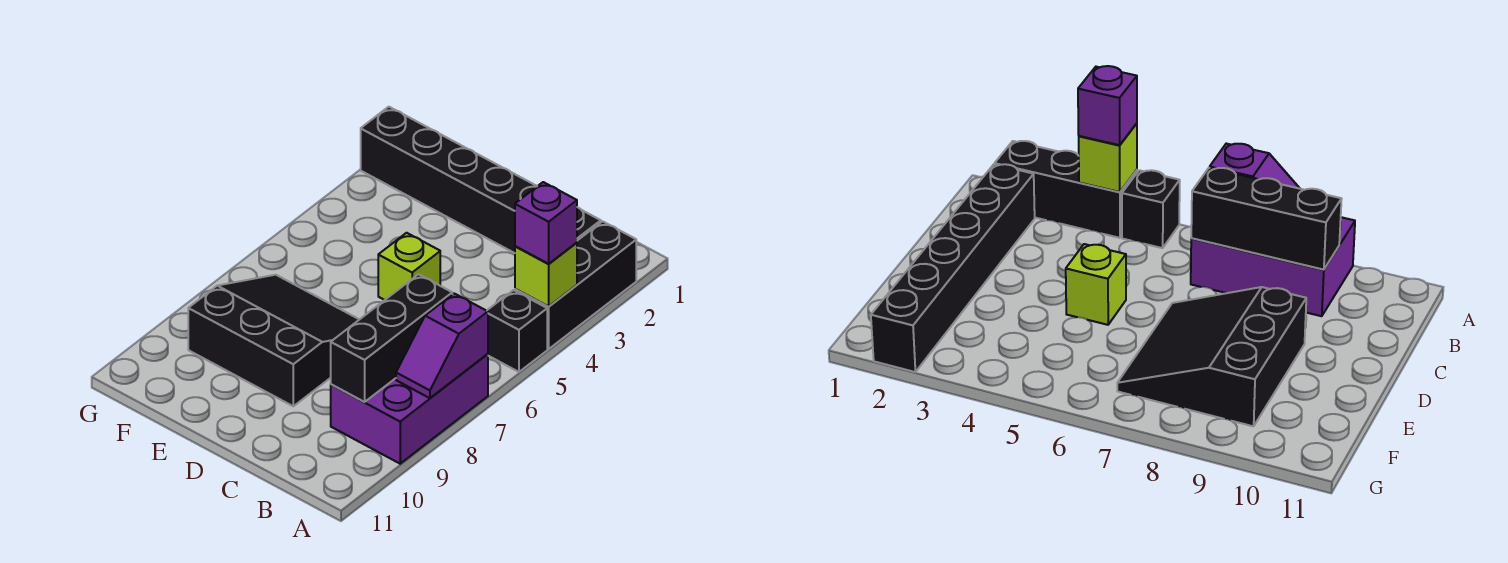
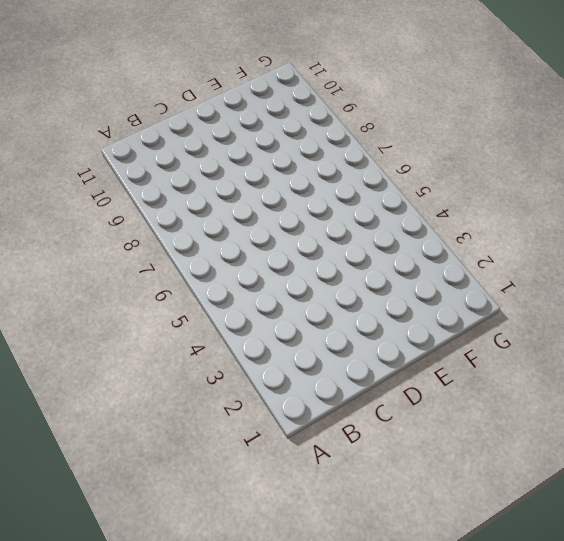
none -> black brick A2:A4 level 1
none -> black brick A5 level 1

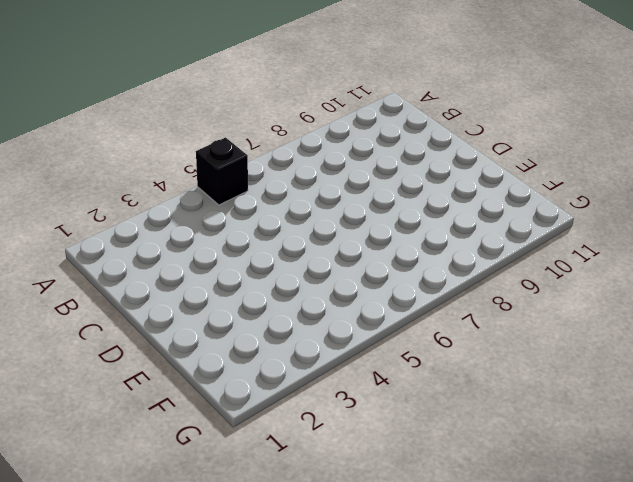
none -> black brick A2:A4 level 1
none -> purple brick A7:B9 level 1

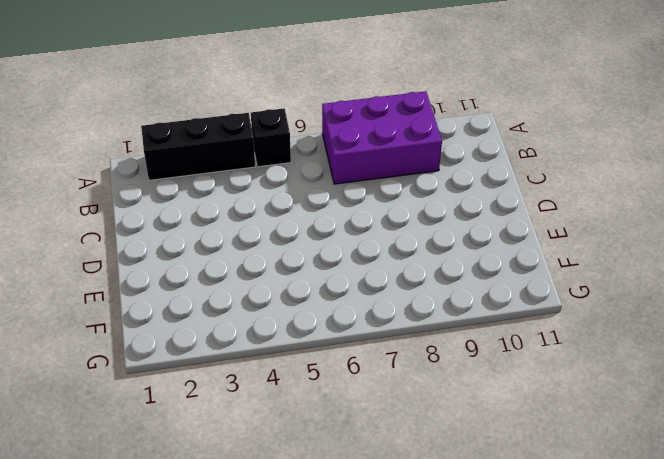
none -> black brick B2:G2 level 1
none -> lime brick D5 level 1

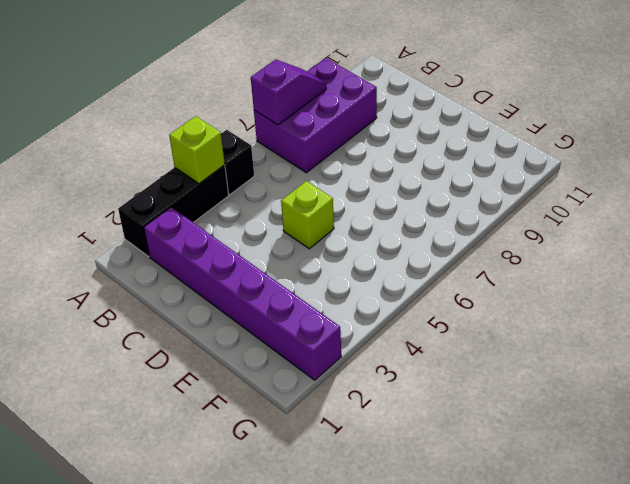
purple brick B2:G2 level 1 -> black brick B2:G2 level 1
none -> black slope D7:F9 level 1 top 9
none -> black brick B7:B9 level 2

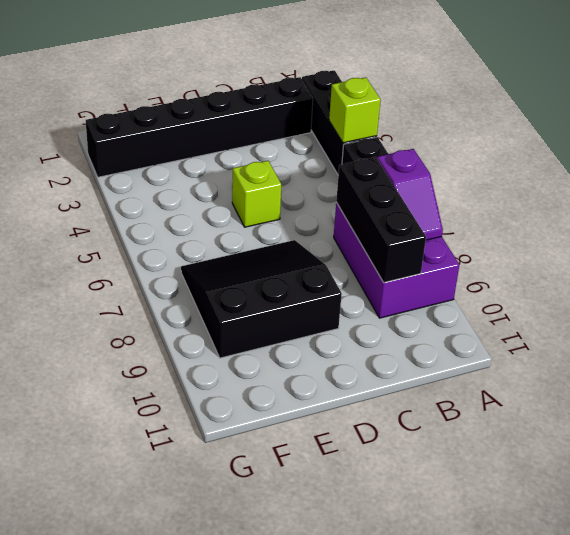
none -> purple brick A4 level 3

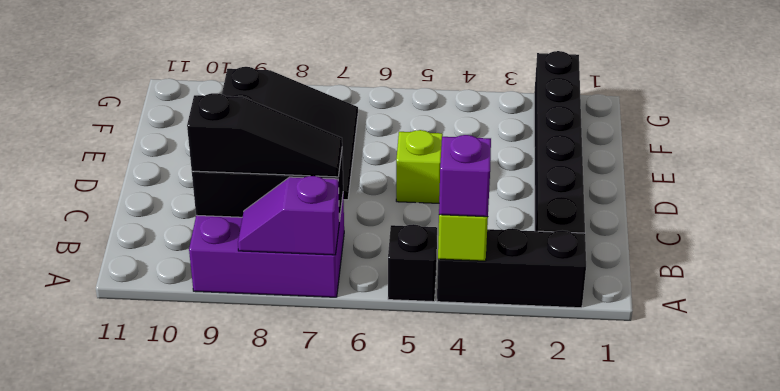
black slope B7:B9 level 3 top 9 -> none

